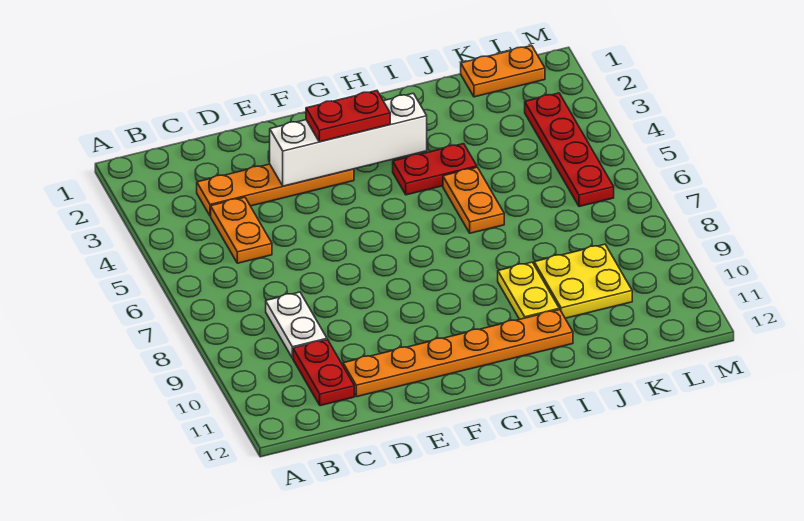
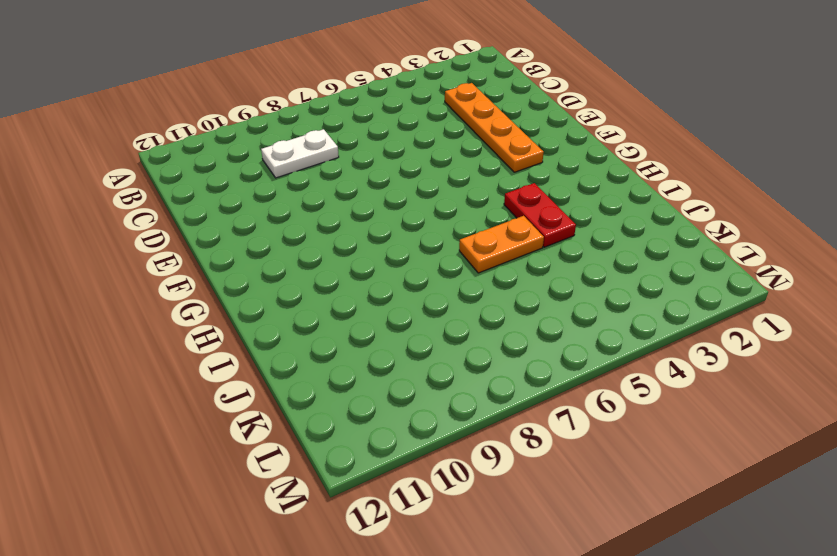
none -> orange plate C4:C5 level 1
none -> red plate C10:C11 level 1
none -> orange plate D11:I11 level 1

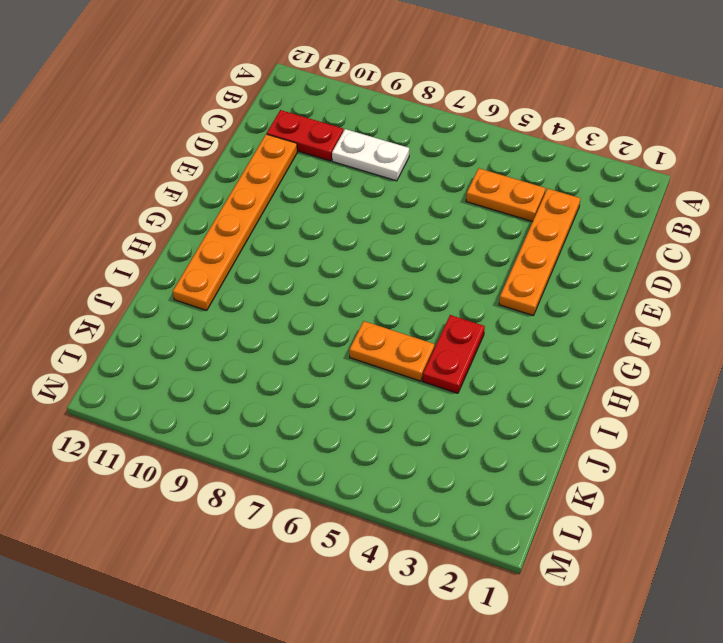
none -> yellow plate I9:I10 level 1
none -> yellow plate J9:K10 level 1
none -> orange plate K1:L1 level 1

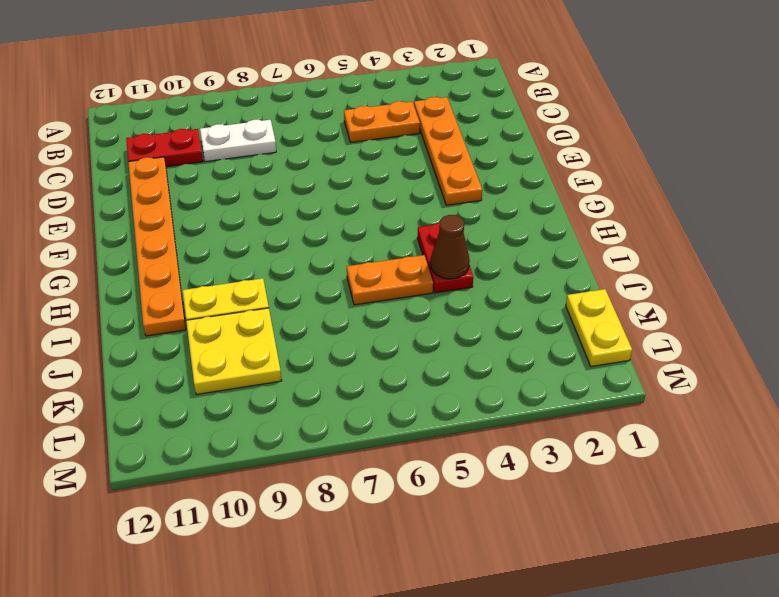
brown cone I4 level 2 -> none
yellow plate K1:L1 level 1 -> orange plate K1:L1 level 1
none -> red plate L3:L6 level 1
none -> white brick E3:H3 level 2
none -> red plate F3:G3 level 3

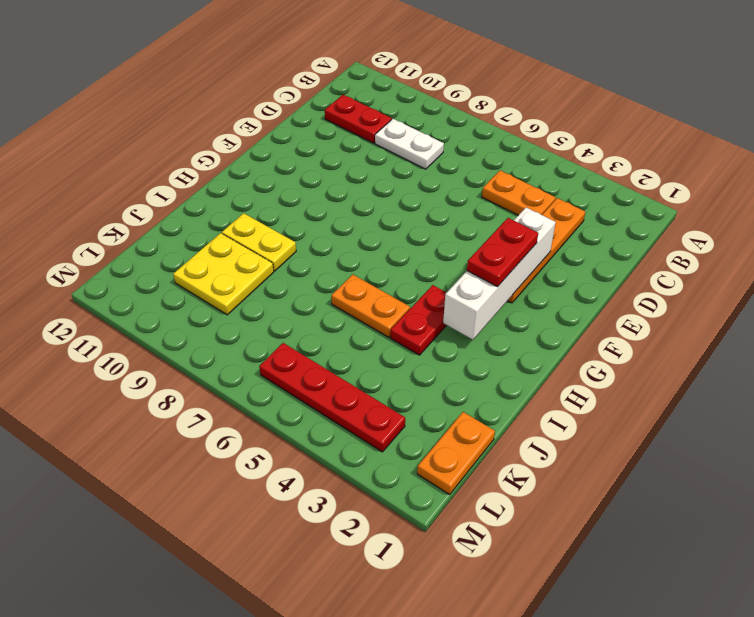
none -> orange plate D11:I11 level 1

